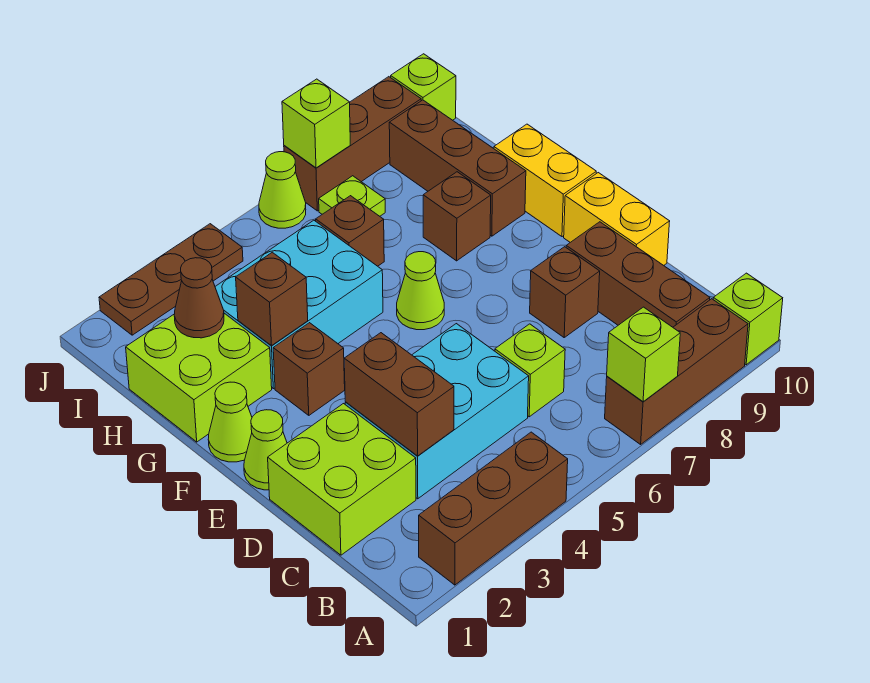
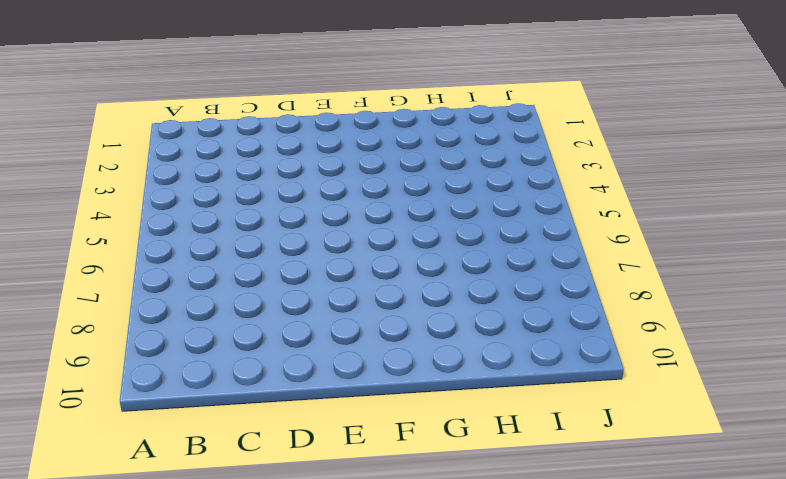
none -> brown brick A2:A4 level 1
none -> brown brick A7:A9 level 1
none -> lime brick A10 level 1

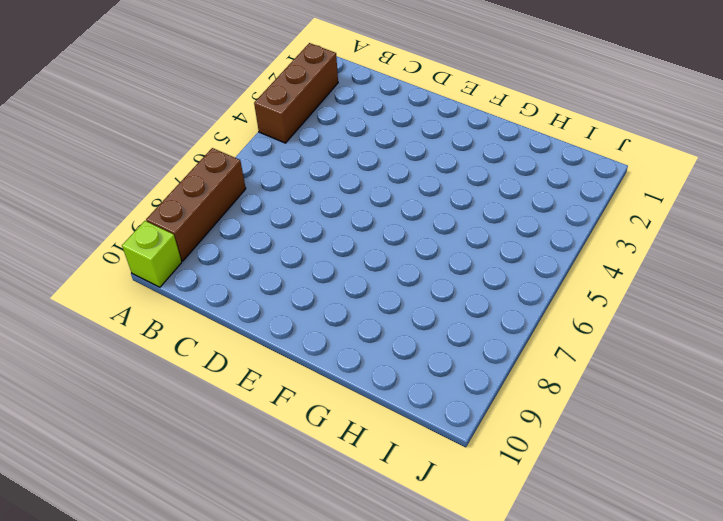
none -> brown brick B9:D9 level 1
none -> lime brick C1:D2 level 1
none -> cyan brick C3:D5 level 1

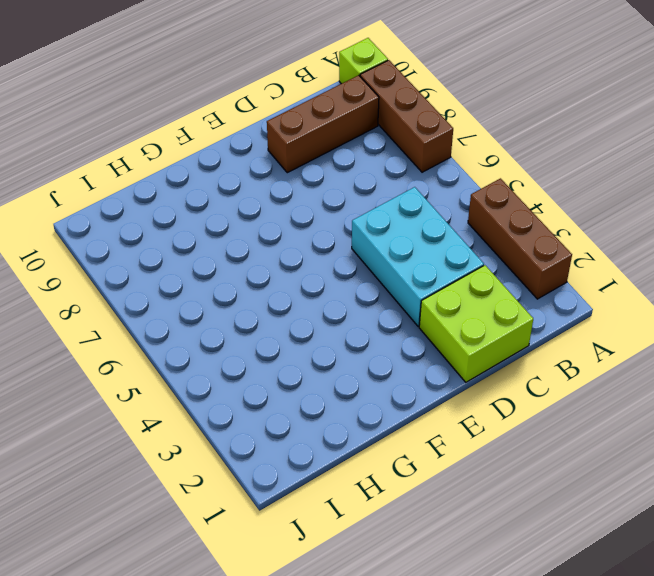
none -> lime brick C6 level 1
none -> brown brick D8 level 1
none -> yellow brick D10:E10 level 1

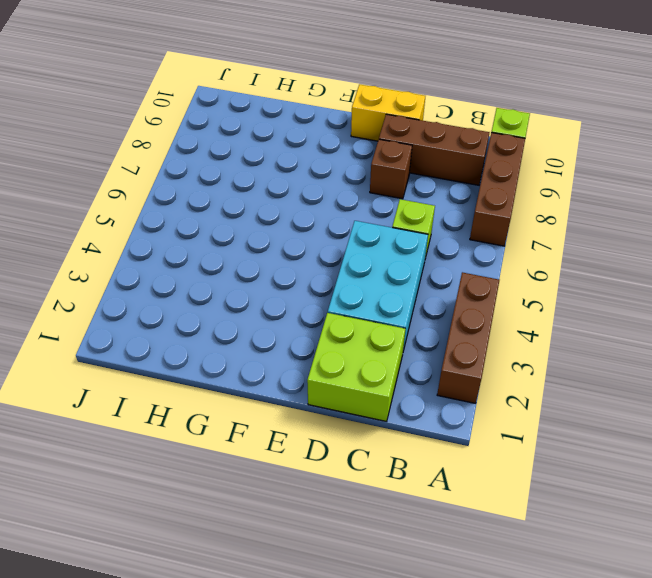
none -> lime cone E1 level 1
none -> lime cone F1 level 1
none -> brown brick F3 level 1

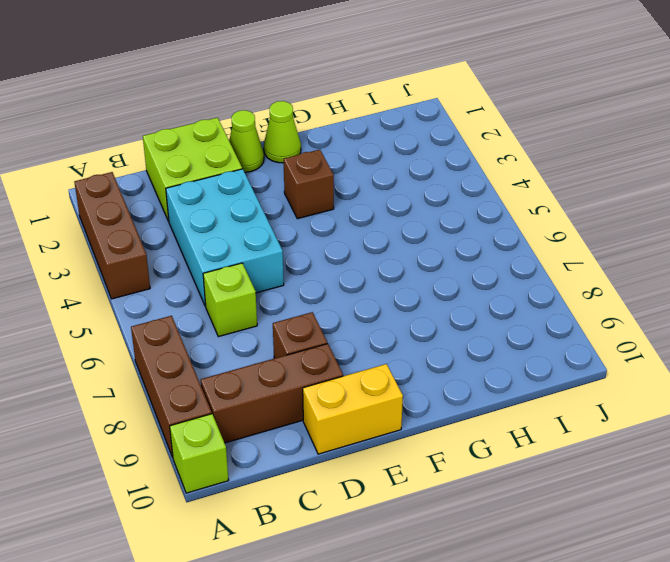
none -> lime cone F6 level 1
none -> yellow brick F10:G10 level 1
none -> lime brick G1:H2 level 1

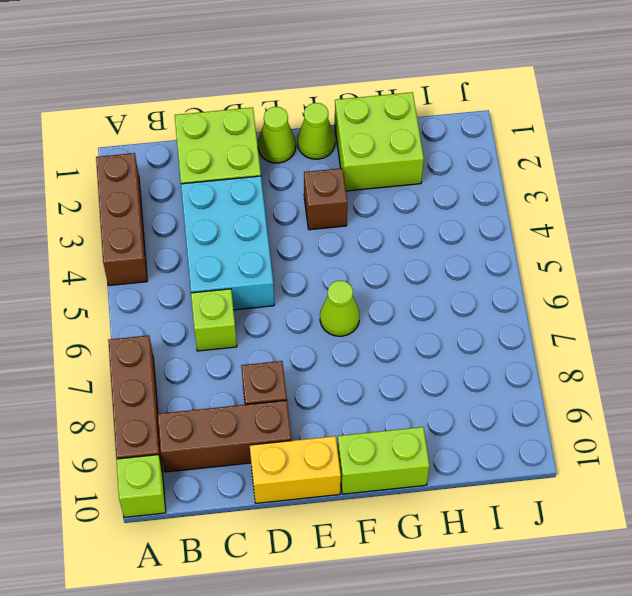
lime brick F10:G10 level 1 -> yellow brick F10:G10 level 1
none -> cyan brick G3:H5 level 1
none -> brown brick G8 level 1
none -> brown brick G9:I9 level 1

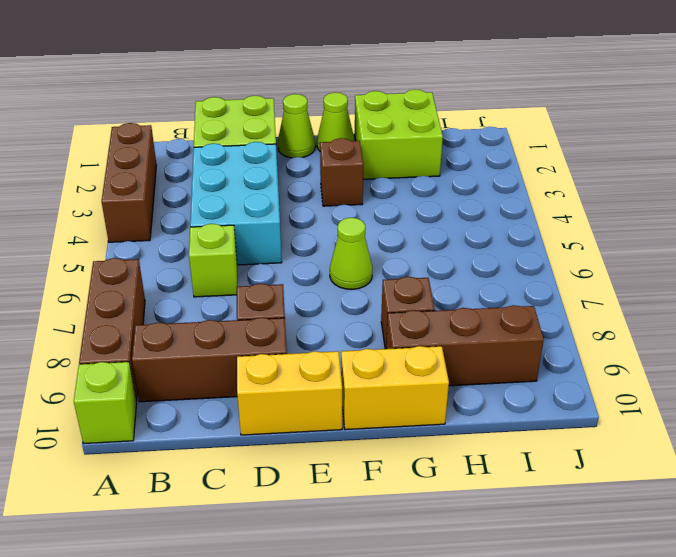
none -> cyan brick G3:H5 level 1
none -> brown brick H6 level 1
none -> lime plate I7 level 1

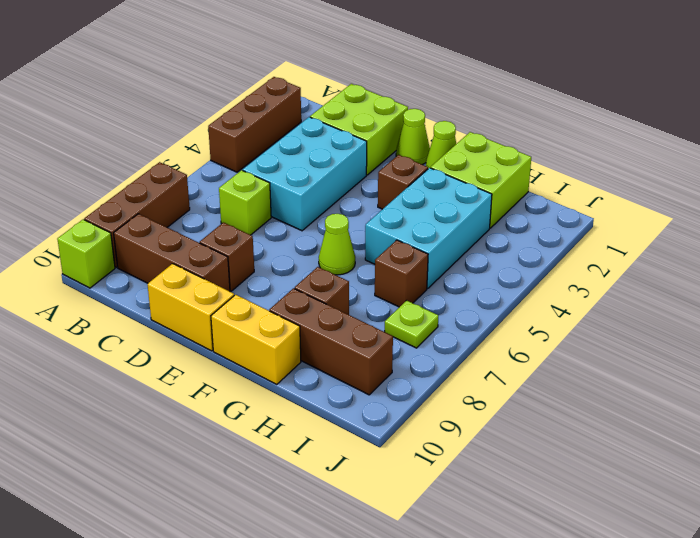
none -> brown plate J2:J4 level 1
none -> lime cone J6 level 1
none -> brown brick J7:J9 level 1

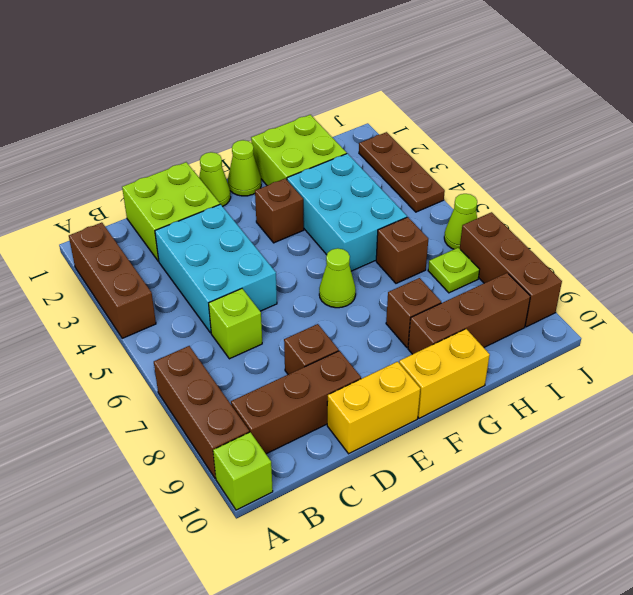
none -> lime brick J10 level 1
none -> lime brick A7 level 2
none -> brown brick C3:D3 level 2

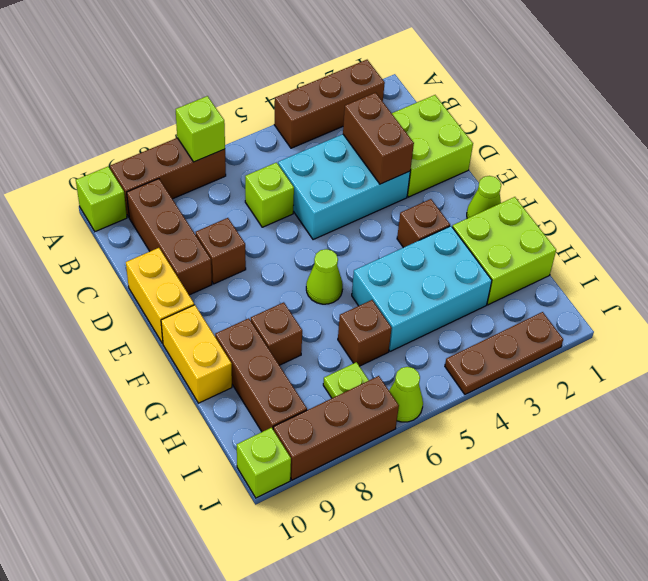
none -> lime cone E1 level 1
none -> brown brick G3 level 2
none -> brown cone H2 level 2

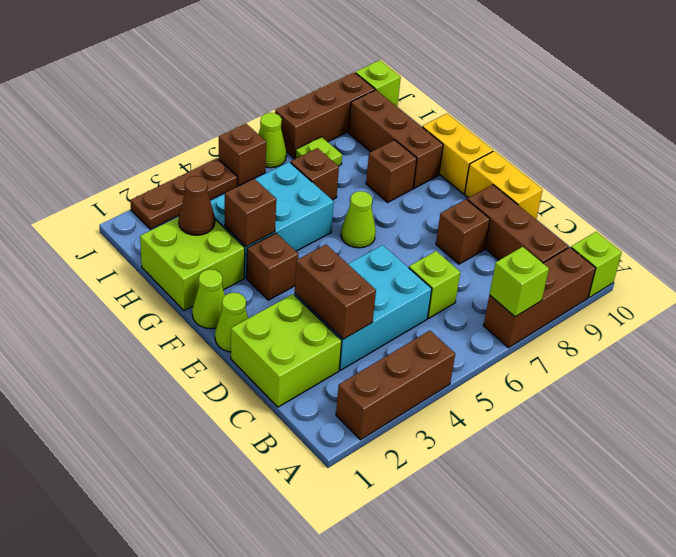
brown brick J5 level 1 -> none
none -> lime brick J7 level 2

